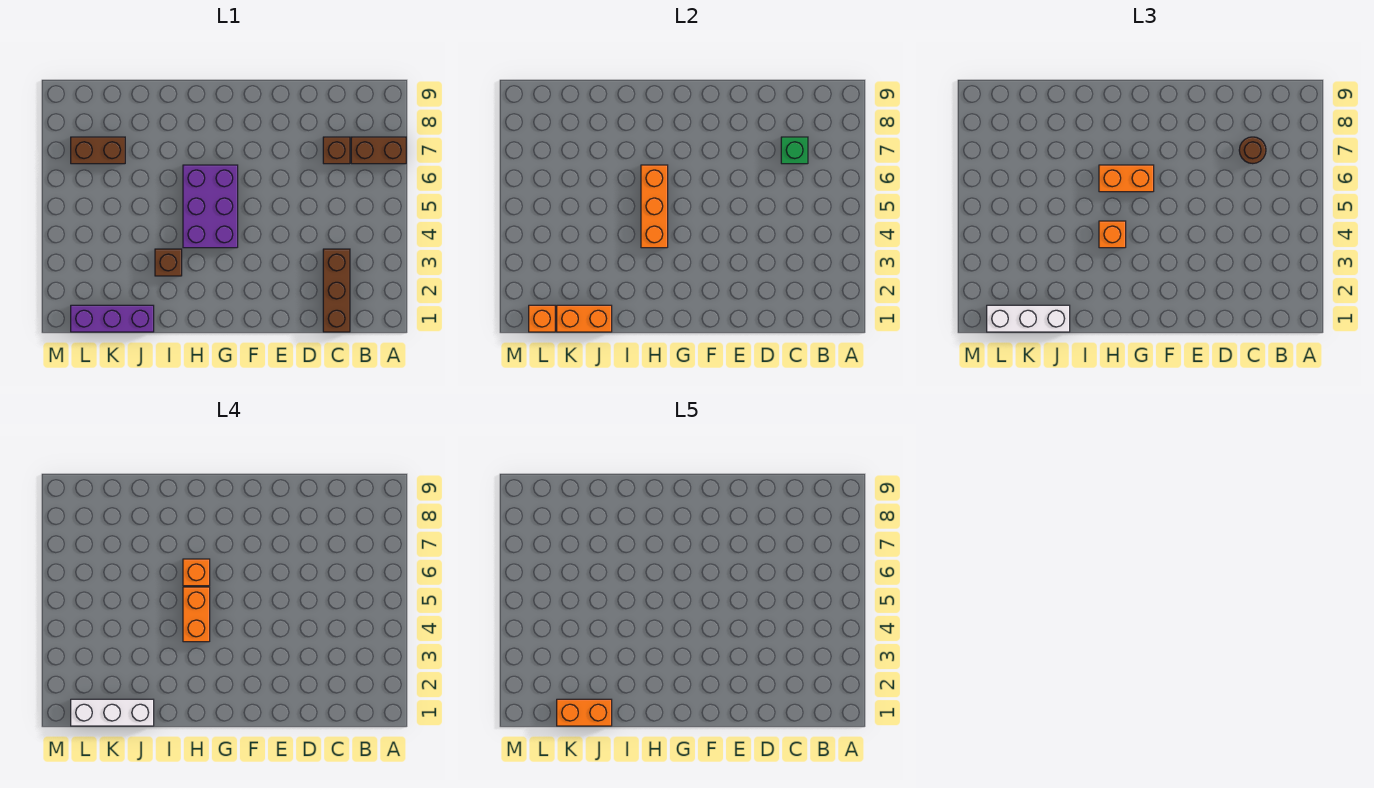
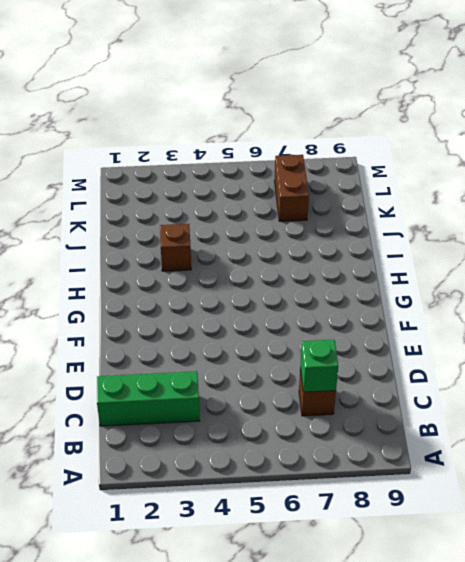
green brick C1:C3 level 1 -> brown brick C1:C3 level 1
none -> brown brick A7:B7 level 1
none -> purple brick G4:H6 level 1
none -> purple brick J1:L1 level 1

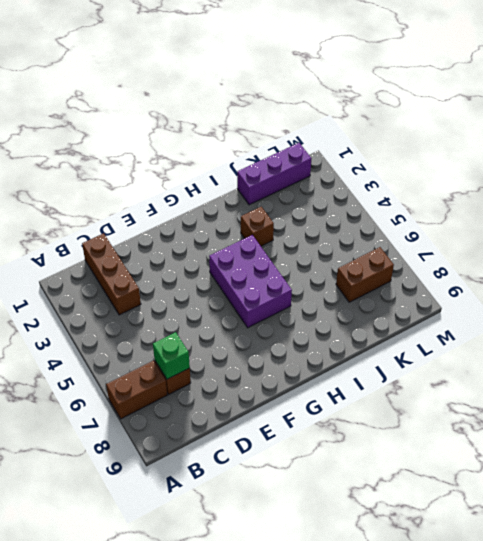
none -> orange brick H4:H6 level 2
none -> orange brick J1:K1 level 2
none -> orange brick L1 level 2

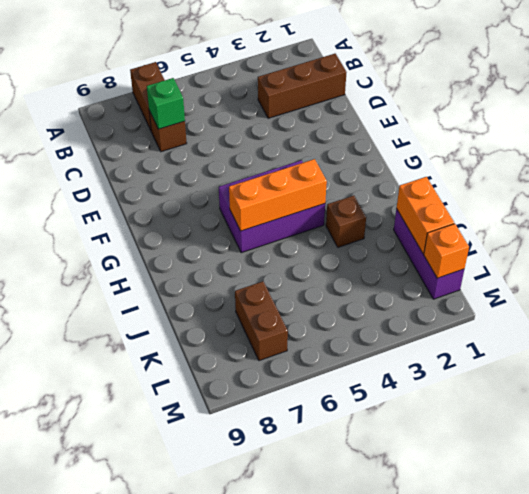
none -> brown round brick C7 level 3
none -> orange brick G6:H6 level 3
none -> orange brick H4 level 3

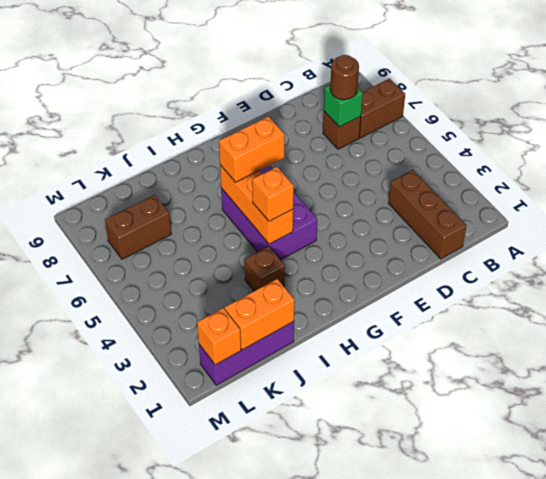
none -> white brick J1:L1 level 3
none -> orange brick H4:H5 level 4
none -> orange brick H6 level 4

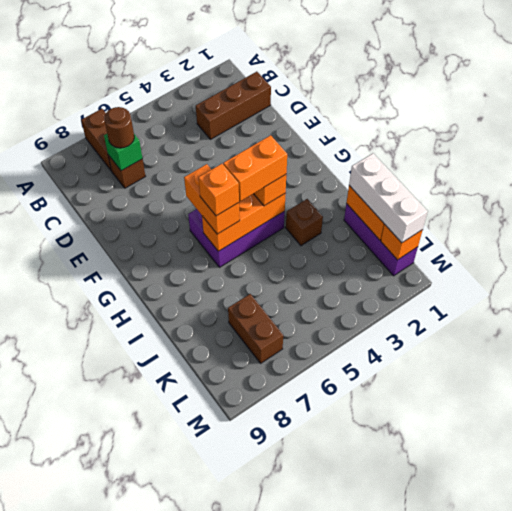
none -> white brick J1:L1 level 4
none -> orange brick J1:K1 level 5

